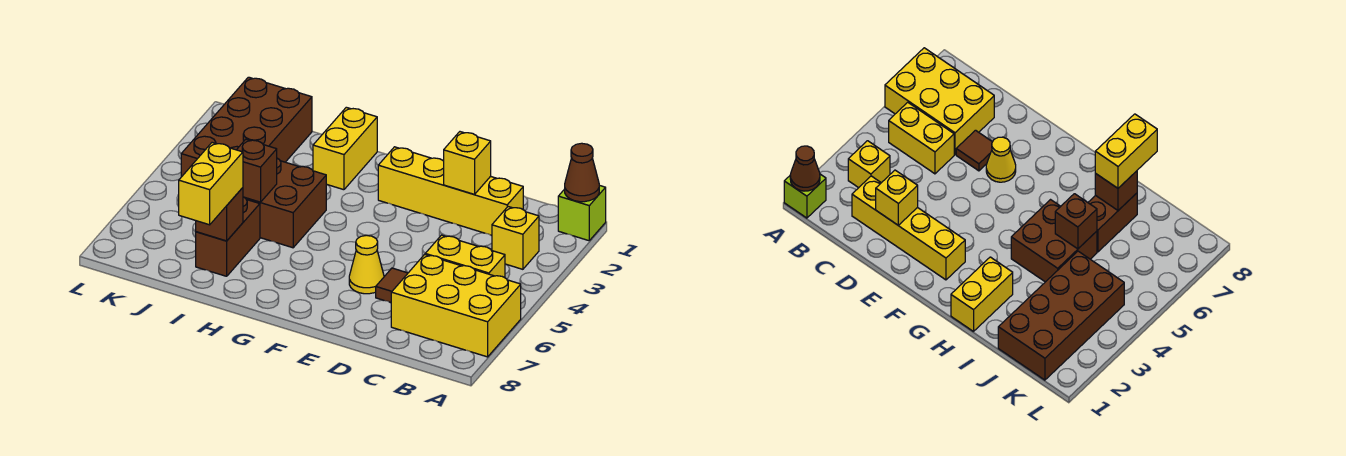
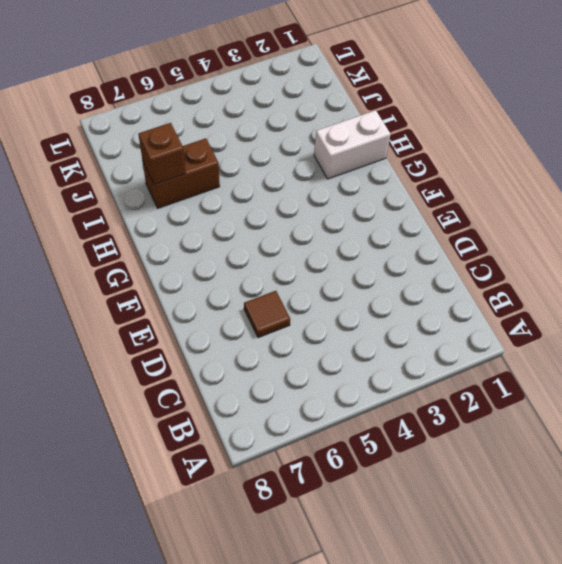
white brick H1:H2 level 1 -> yellow brick H1:H2 level 1
none -> lime brick A1 level 1
none -> yellow brick A6:C7 level 1
none -> yellow brick B3 level 1

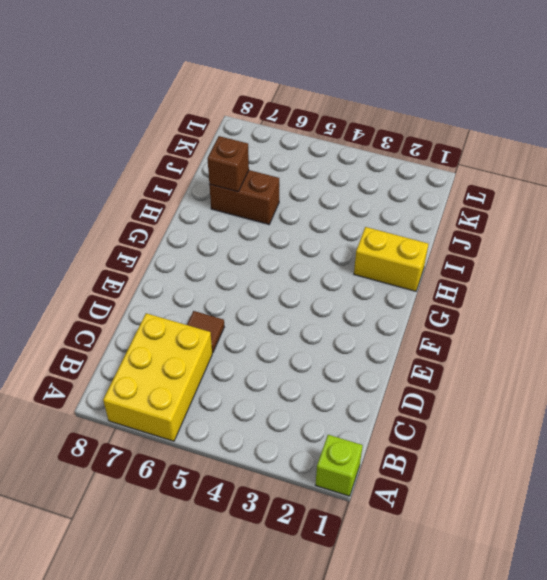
none -> yellow brick B3 level 1
none -> yellow brick B5:C5 level 1
none -> yellow brick C2:F2 level 1

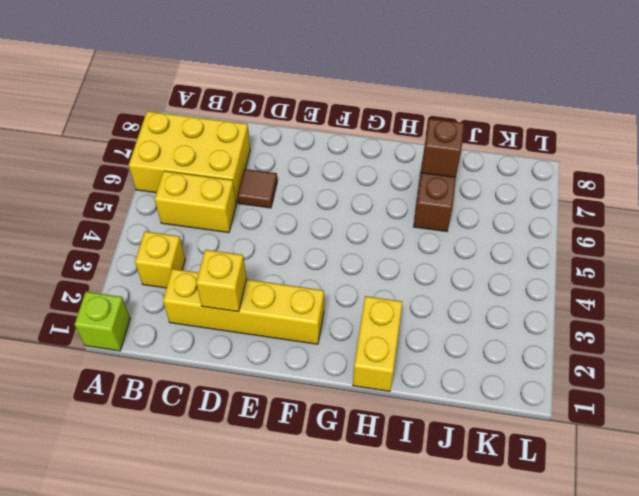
none -> yellow cone E6 level 1
none -> brown brick H4:I5 level 1
none -> brown brick J1:K4 level 1

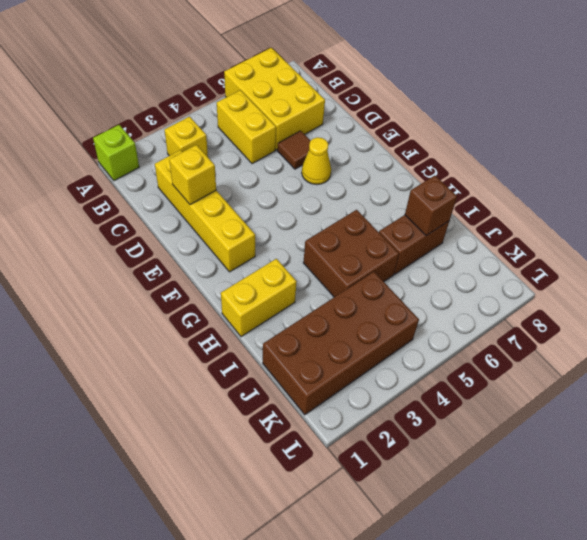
none -> brown cone A1 level 2
none -> brown brick I5 level 2
none -> yellow brick I7:I8 level 3

